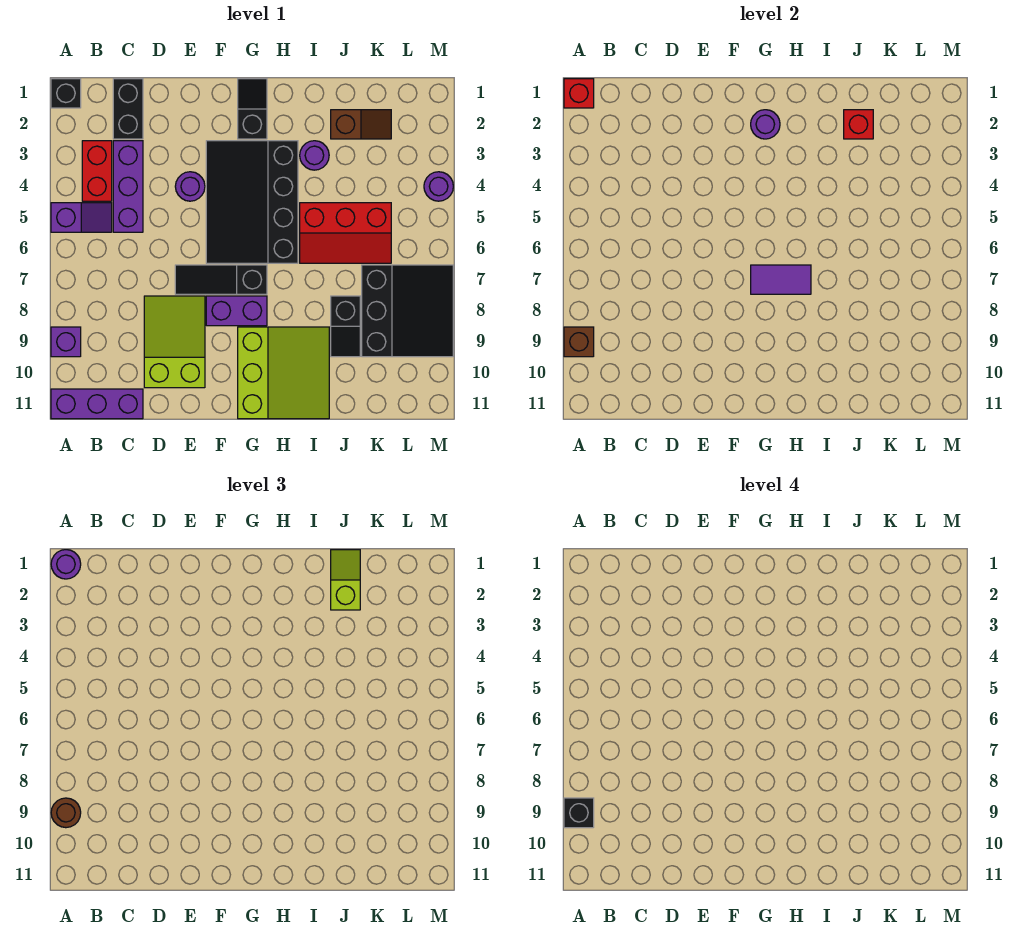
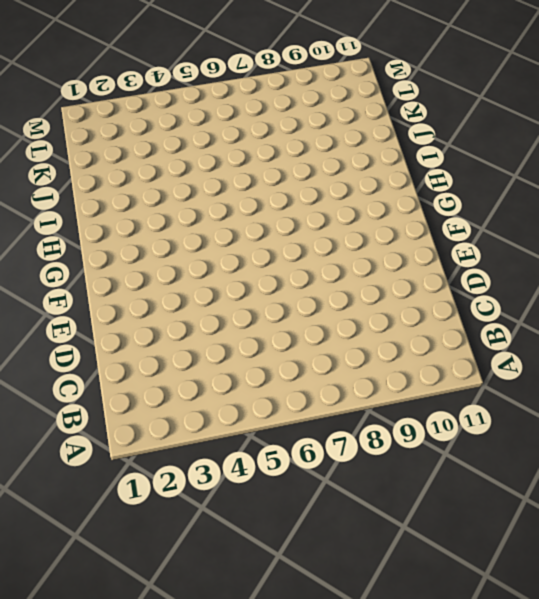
none -> black brick A1 level 1
none -> purple slope A5:B5 level 1 top A
none -> purple brick A9 level 1

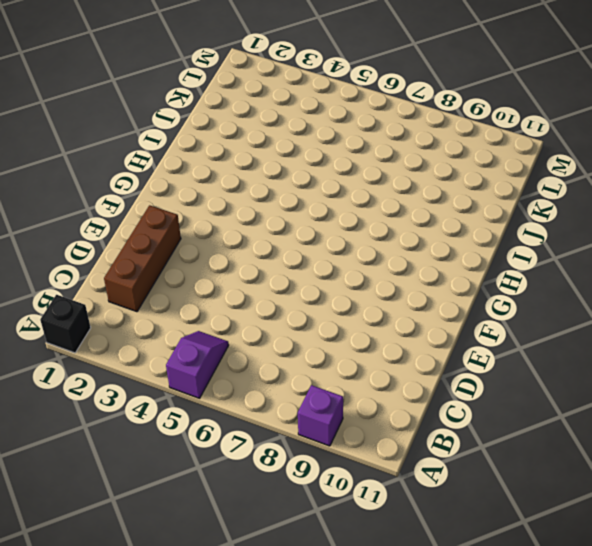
brown brick C2:E2 level 1 -> black brick C1:C2 level 1
none -> purple brick A11:C11 level 1
none -> red brick B3:B4 level 1
none -> purple brick C3:C5 level 1

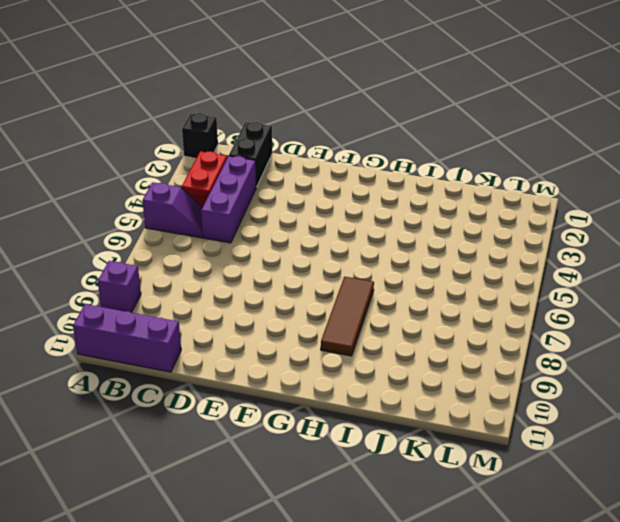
brown tile H7:H9 level 1 -> lime slope G9:I11 level 1 top G
none -> lime slope D8:E10 level 1 top 10
none -> purple round brick E4 level 1
none -> black slope E7:G7 level 1 top G

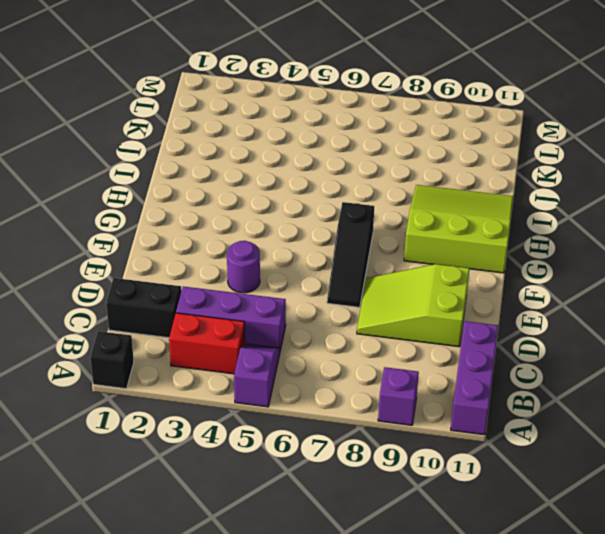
none -> black slope F3:H6 level 1 top H
none -> purple brick F8:G8 level 1
none -> black slope G1:G2 level 1 top 2

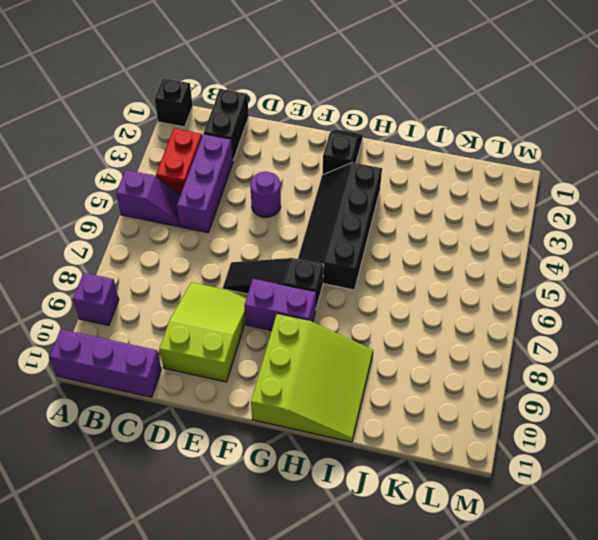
black slope G3:H6 level 1 top H -> black slope F3:H6 level 1 top H
none -> purple round brick I3 level 1
none -> red slope I5:K6 level 1 top 5
none -> brown slope J2:K2 level 1 top J

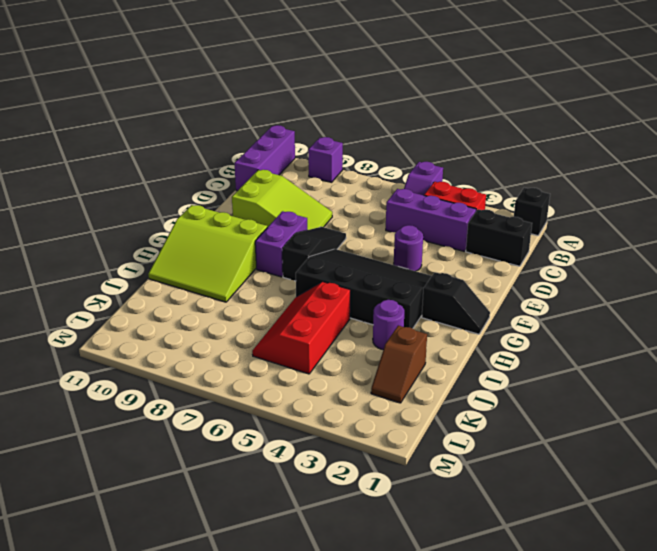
none -> black slope J8:J9 level 1 top 8
none -> black slope K7:M9 level 1 top K
none -> purple round brick M4 level 1

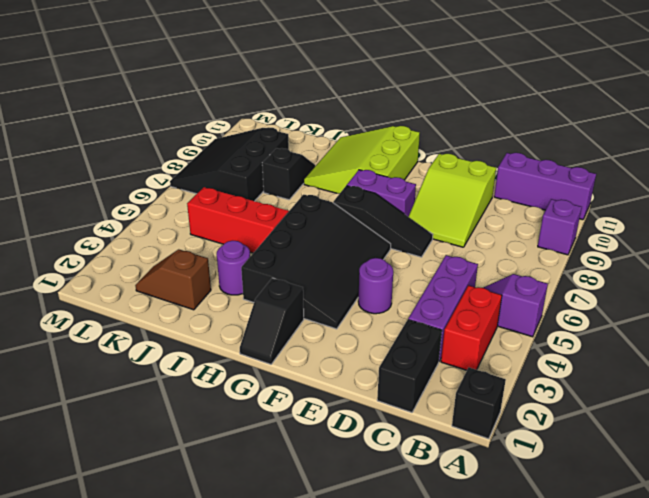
none -> purple round brick M4 level 1
none -> red brick A1 level 2
none -> brown brick A9 level 2

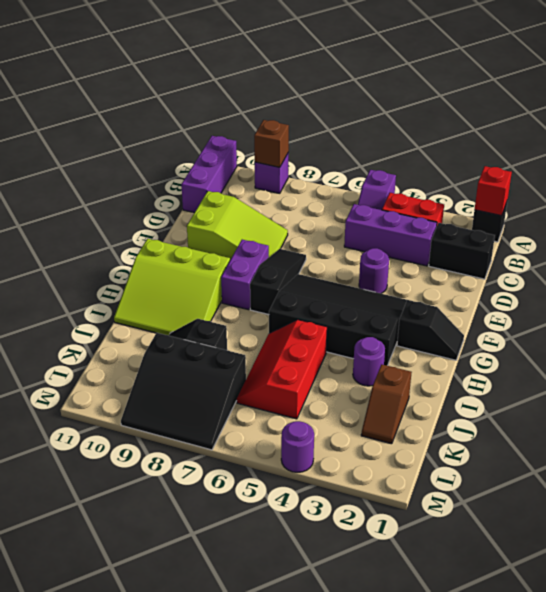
none -> purple round brick G2 level 2
none -> purple tile G7:H7 level 2
none -> red brick J2 level 2

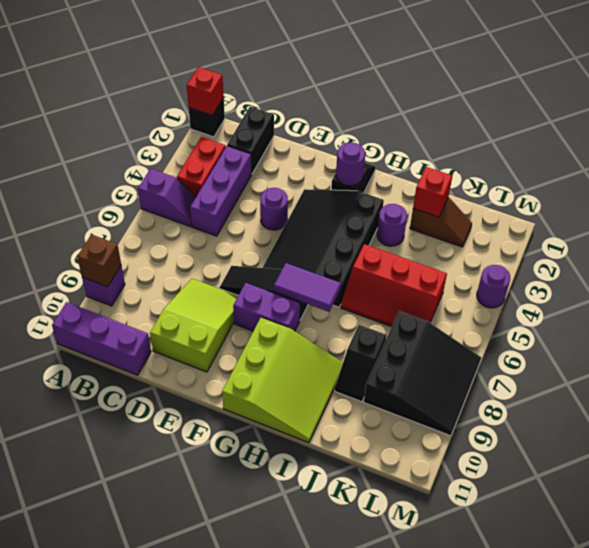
none -> purple round brick A1 level 3
none -> brown round brick A9 level 3
none -> lime slope J1:J2 level 3 top 2

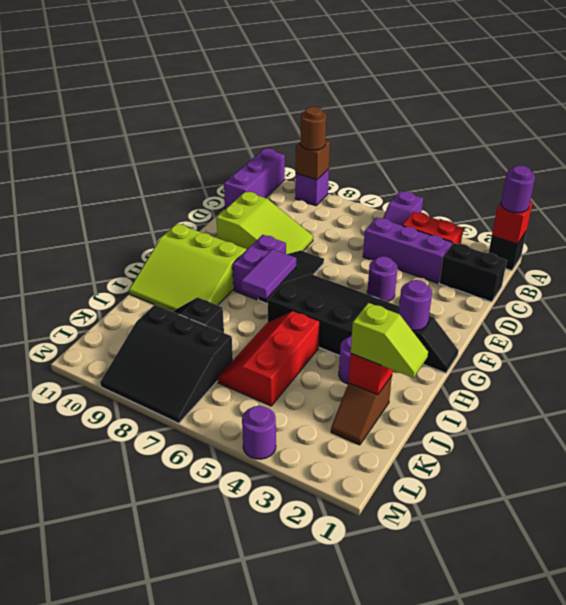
none -> black brick A9 level 4

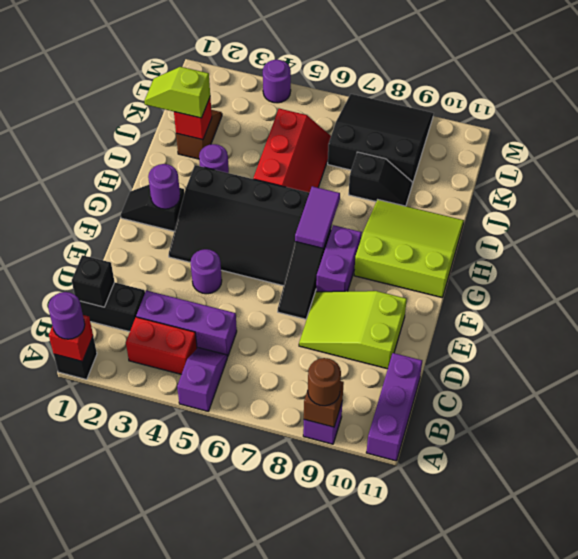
black brick C1 level 2 -> black brick A9 level 4

